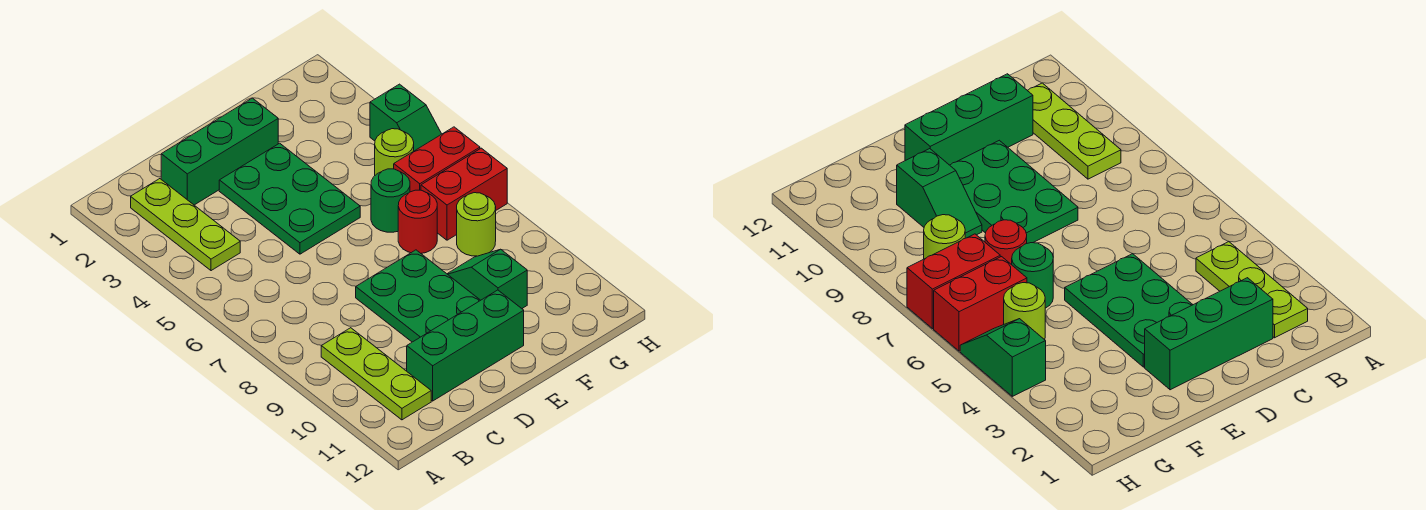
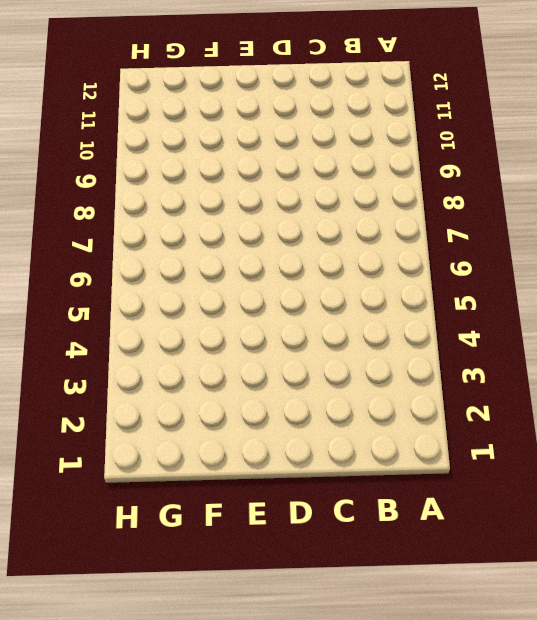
none -> lime plate B2:B4 level 1
none -> lime plate B9:B11 level 1
none -> green brick C2:E2 level 1

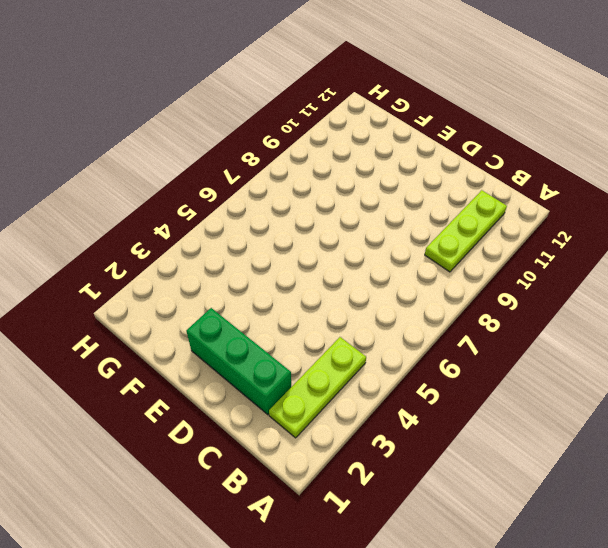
none -> green brick C11:E11 level 1
none -> green plate D3:E5 level 1
none -> green plate D8:E10 level 1

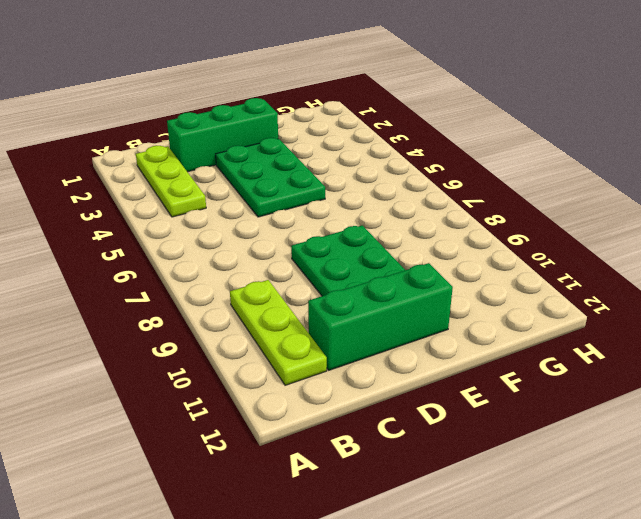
none -> green round brick F6 level 1
none -> red round brick F7 level 1
none -> green slope F9:F10 level 1 top 10

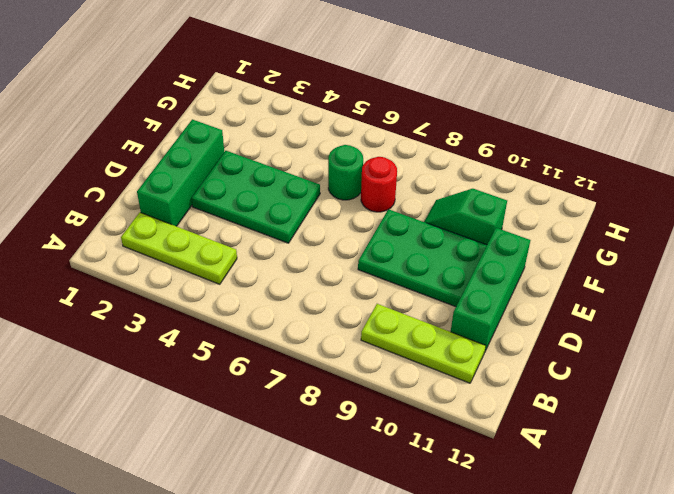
none -> lime round brick G5 level 1
none -> red brick G6:H6 level 1
none -> red brick G7:H7 level 1

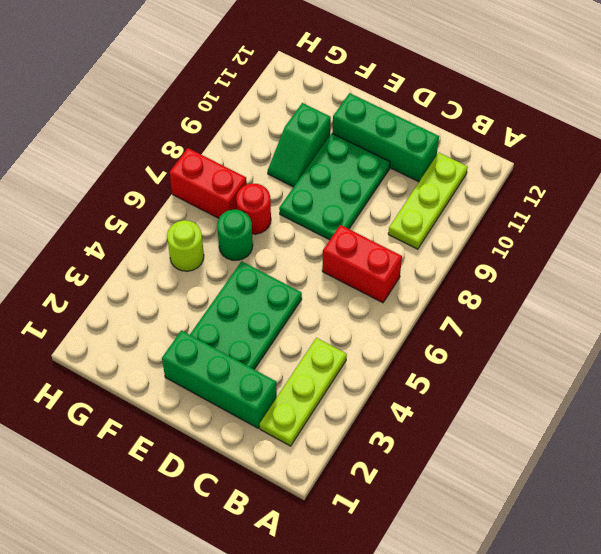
red brick B7:C7 level 1 -> red brick G6:H6 level 1
none -> lime round brick G8 level 1
none -> green slope H4:H5 level 1 top 4

